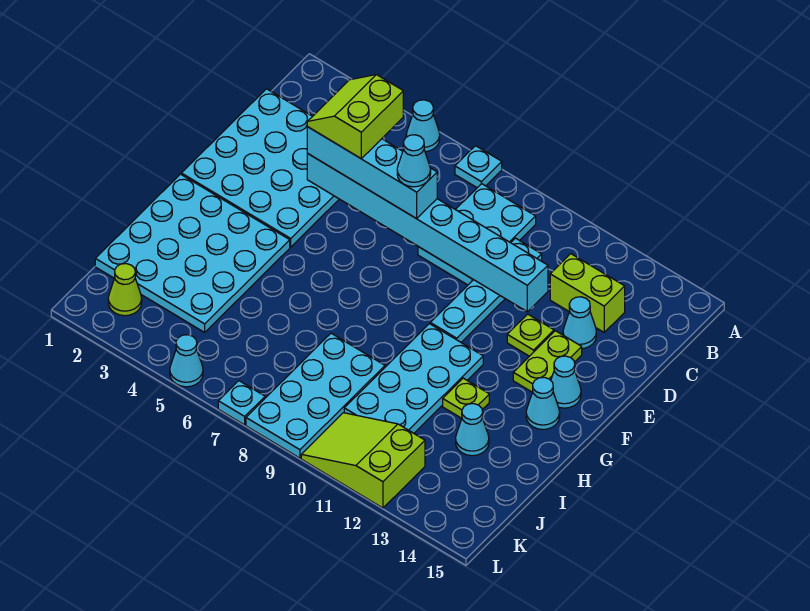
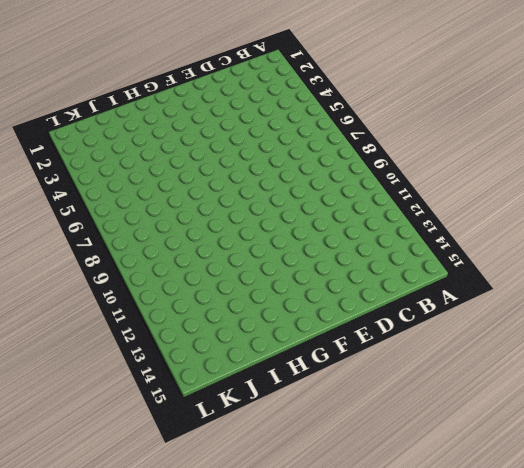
none -> cyan cone A5 level 1
none -> cyan plate A7 level 1
none -> cyan plate B8:D9 level 1

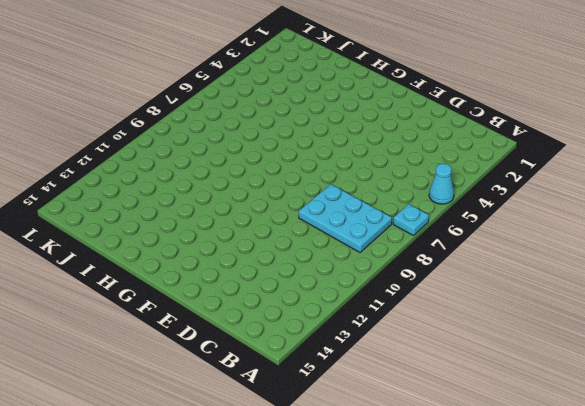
none -> cyan plate C1:F4 level 1
none -> cyan plate C10:F10 level 1
none -> lime brick C12:C13 level 1

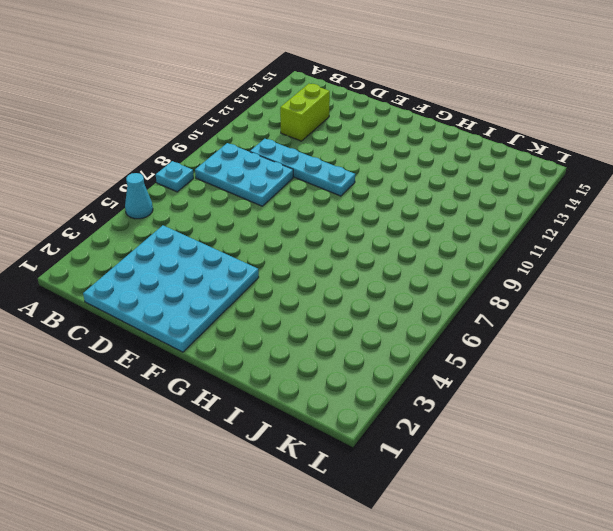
none -> cyan cone D13 level 1
none -> lime plate E12 level 1
none -> lime plate E13:F13 level 1

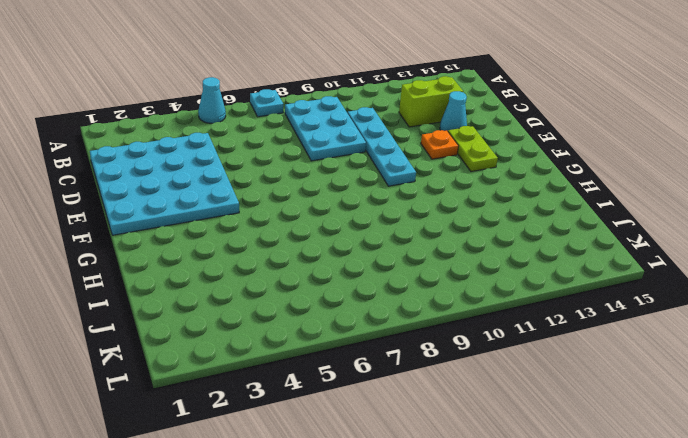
orange plate E12 level 1 -> lime plate E12 level 1
none -> cyan cone F14 level 1
none -> cyan plate G1:J4 level 1
none -> cyan plate G10:J11 level 1

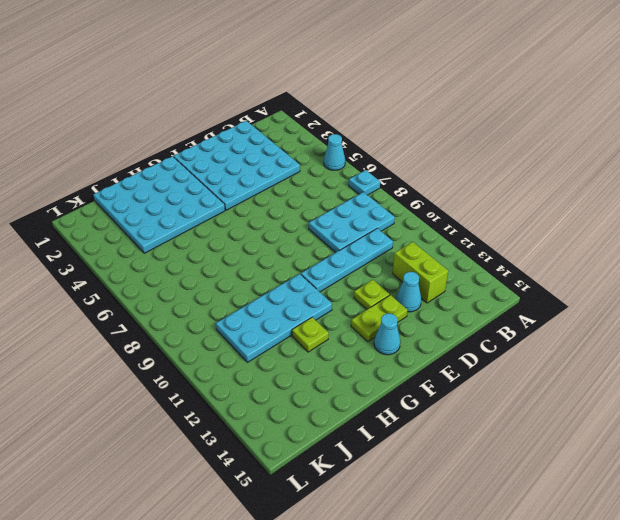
none -> cyan cone G14 level 1
none -> cyan plate I8:L9 level 1
none -> cyan cone I13 level 1

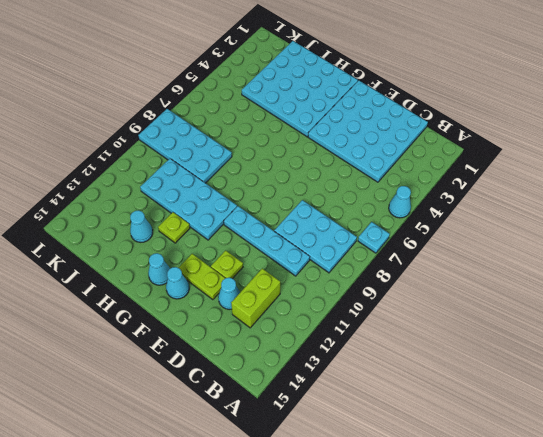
none -> lime cone K2 level 1
none -> lime slope K10:L12 level 1 top 12
none -> cyan cone L5 level 1

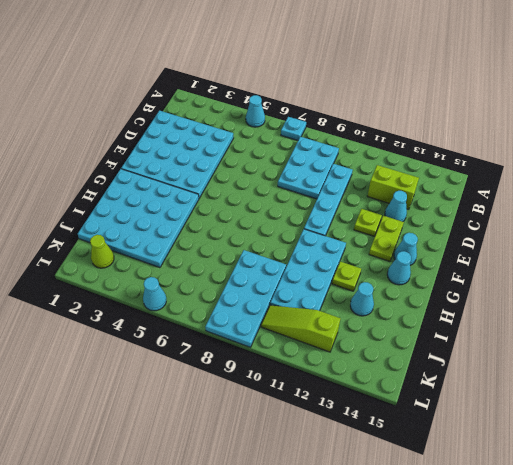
lime slope K10:K12 level 1 top 12 -> lime slope K10:L12 level 1 top 12
none -> cyan plate L7 level 1
none -> cyan brick D4:D11 level 2
none -> cyan brick D4:D7 level 3

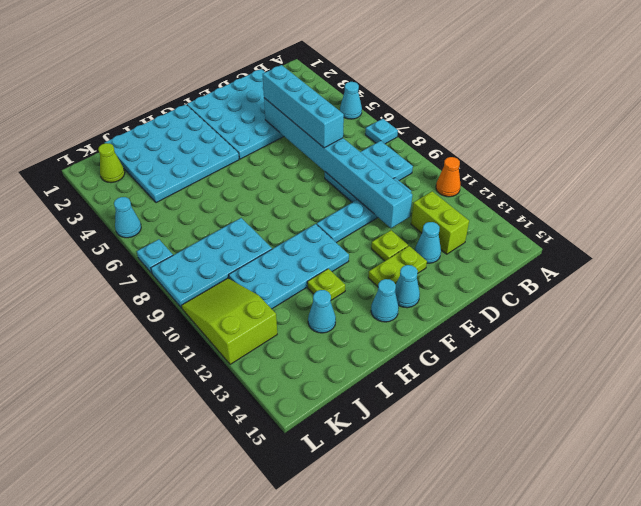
orange cone A11 level 1 -> none
none -> lime slope C4:D5 level 4 top 5
none -> cyan cone D7 level 4

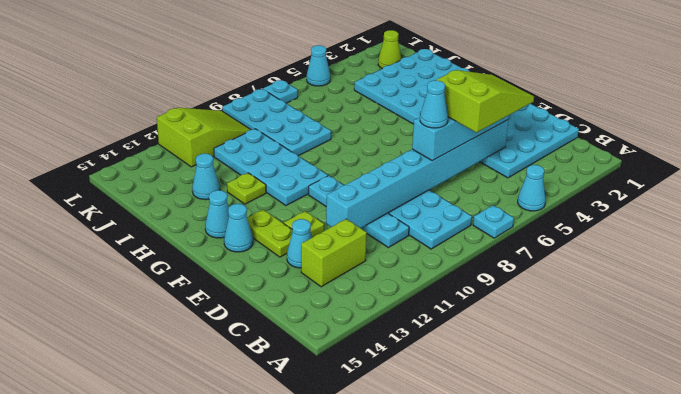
lime slope C4:D6 level 4 top 6 -> lime slope C4:D5 level 4 top 5

